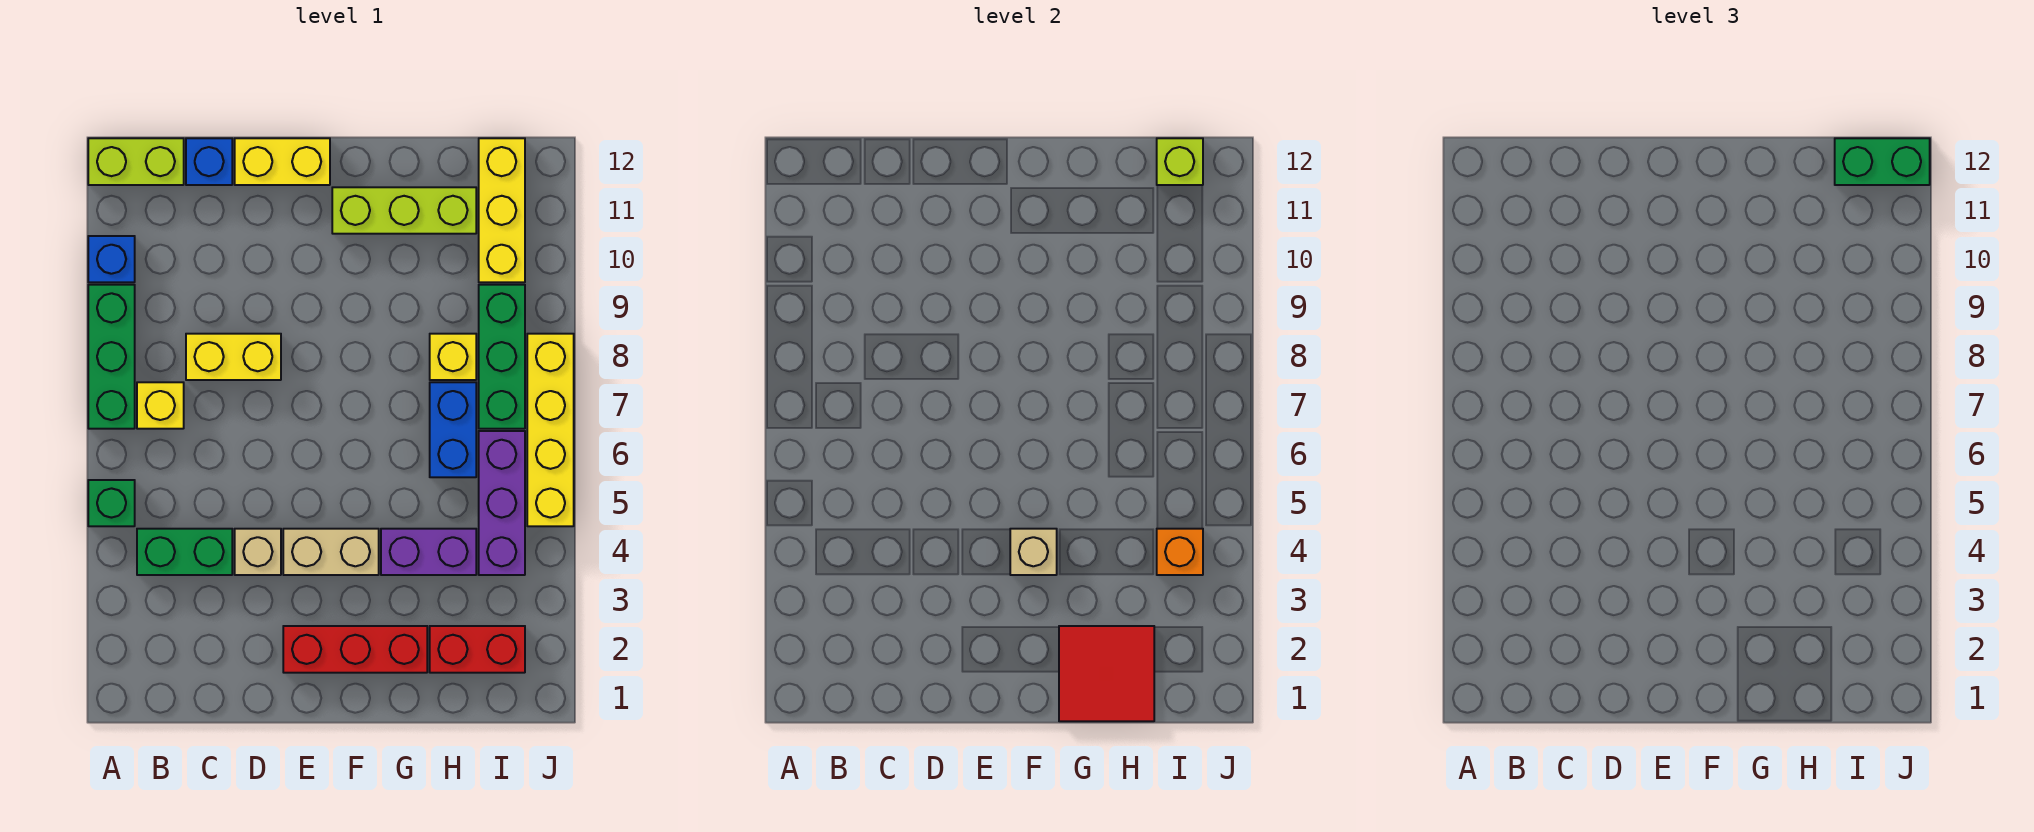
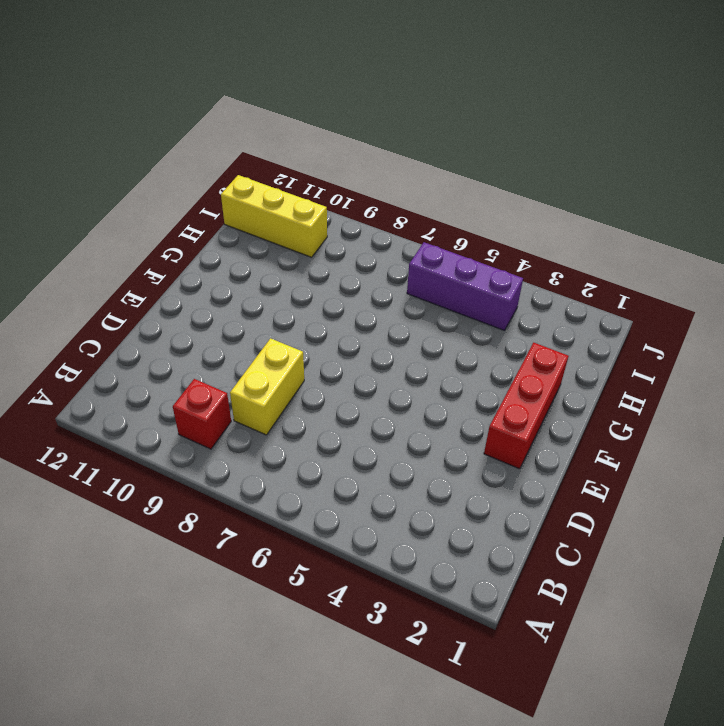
red brick B9 level 1 -> none
none -> green brick A5 level 1
none -> green brick A7:A9 level 1
none -> blue brick A10 level 1

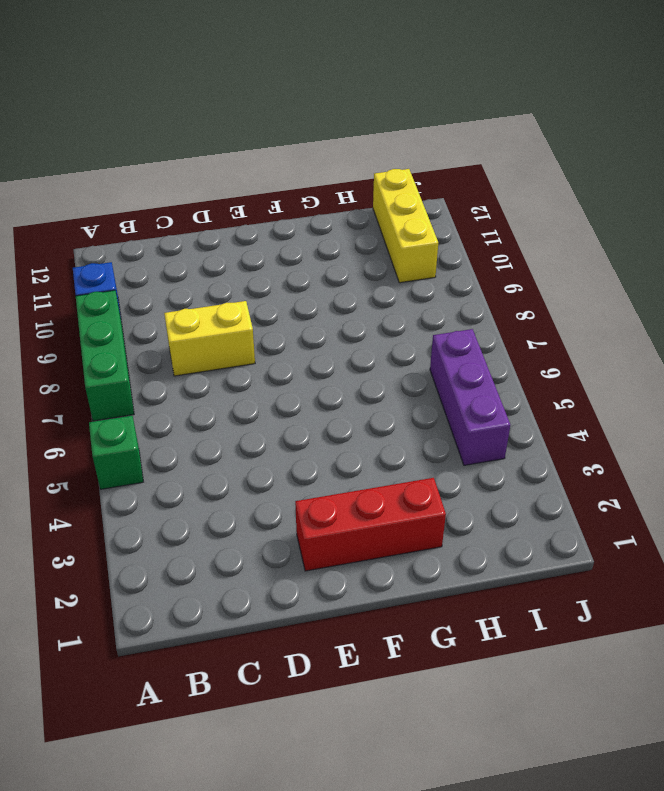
none -> lime brick A12:B12 level 1
none -> green brick B4:C4 level 1
none -> yellow brick B7 level 1

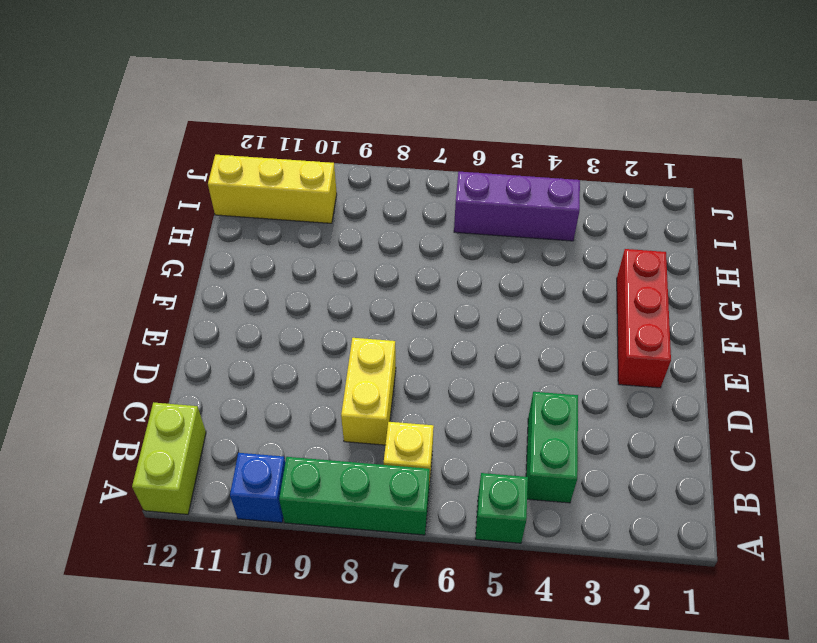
none -> blue brick C12 level 1
none -> tan brick D4 level 1
none -> yellow brick D12:E12 level 1

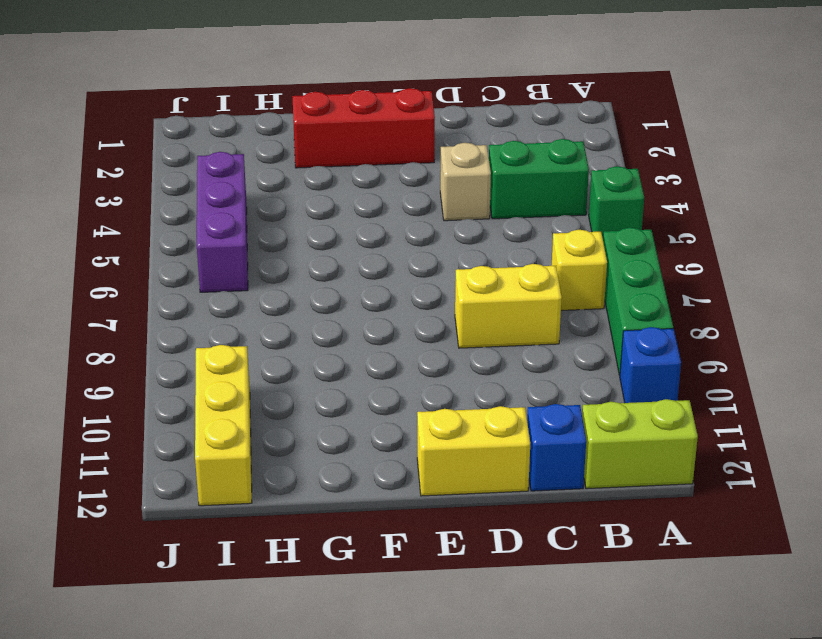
none -> tan brick E4:F4 level 1
none -> lime brick F11:H11 level 1
none -> purple brick G4:H4 level 1

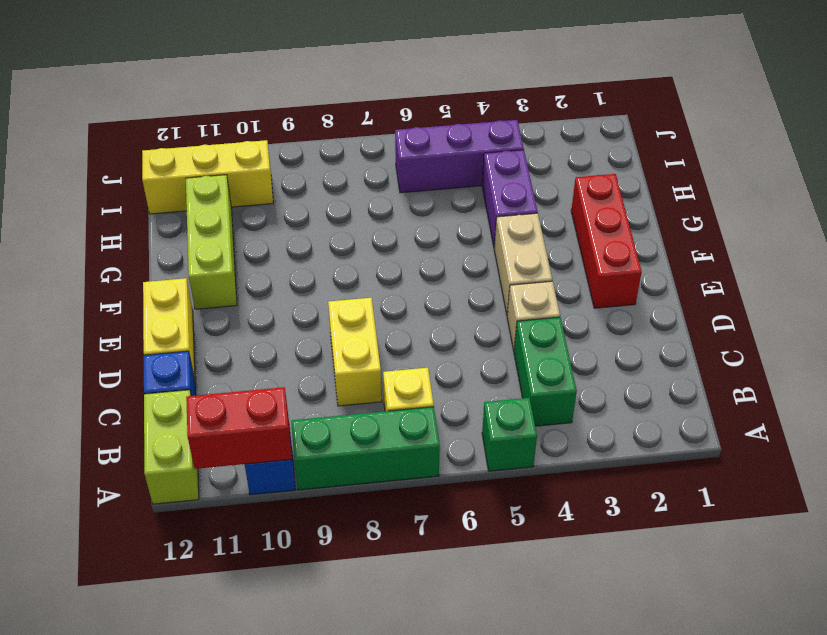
red brick A10:A11 level 2 -> red brick H2:I2 level 1
none -> blue brick H6:H7 level 1
none -> yellow brick H8 level 1
none -> green brick I7:I9 level 1

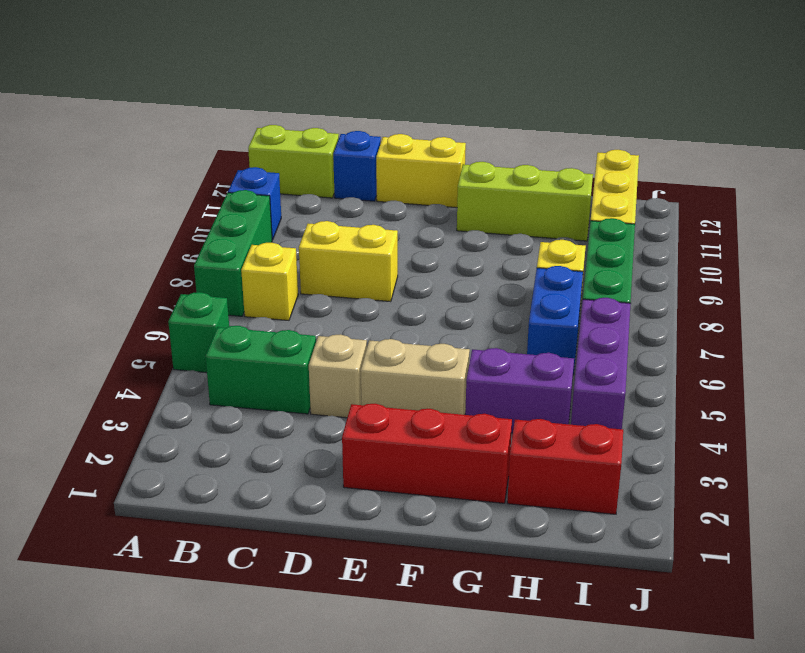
none -> yellow brick J5:J8 level 1
none -> tan brick F4 level 2
none -> red tile G1:H2 level 2

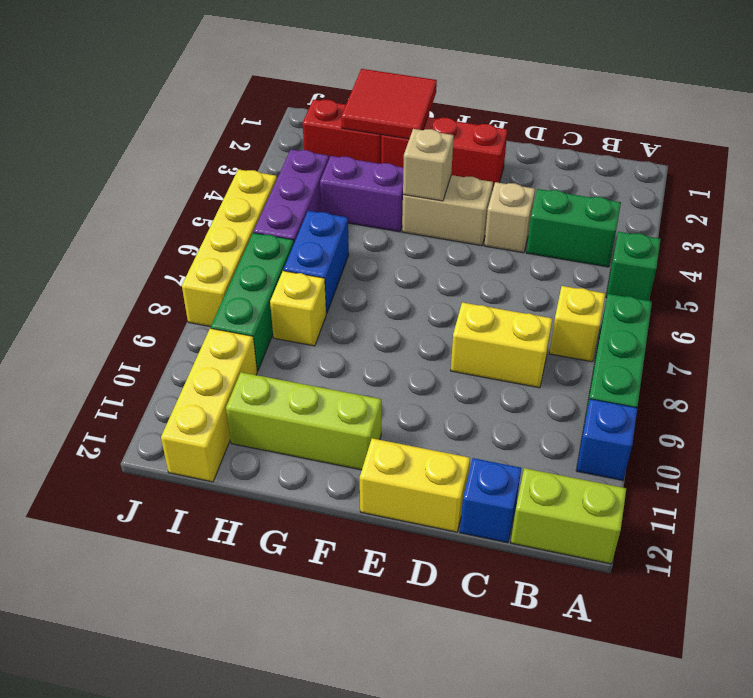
none -> orange brick I4 level 2
none -> lime brick I12 level 2
none -> green brick I12:J12 level 3

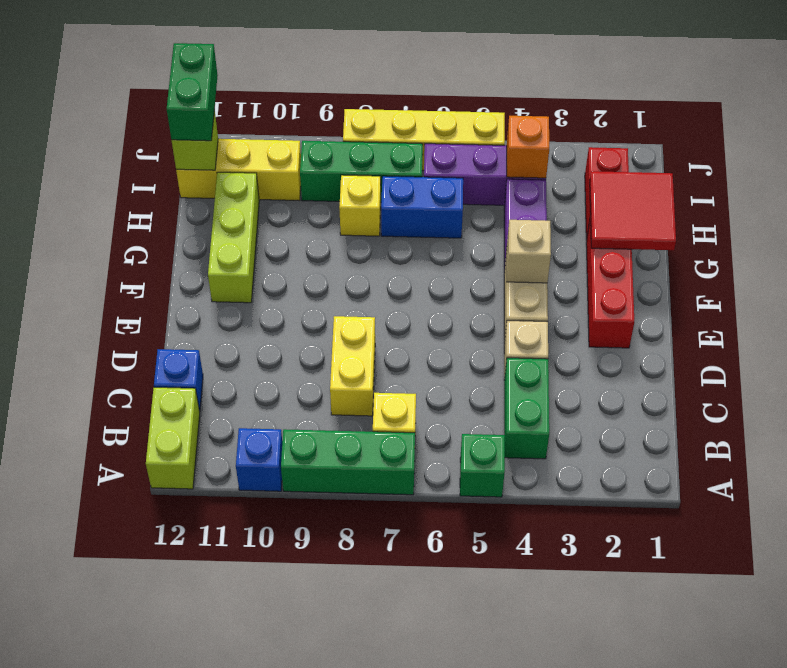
none -> yellow brick D12:E12 level 1

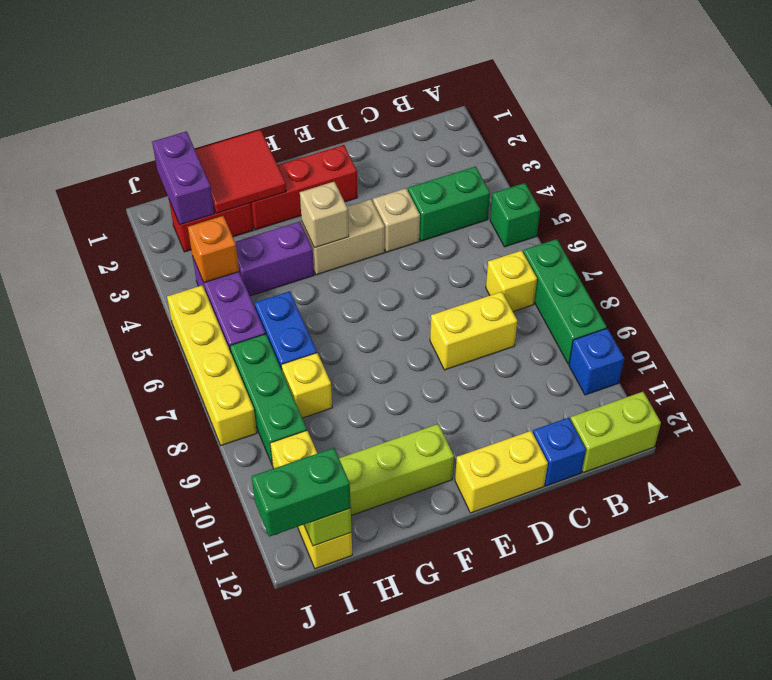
purple brick I1:I2 level 2 -> none

